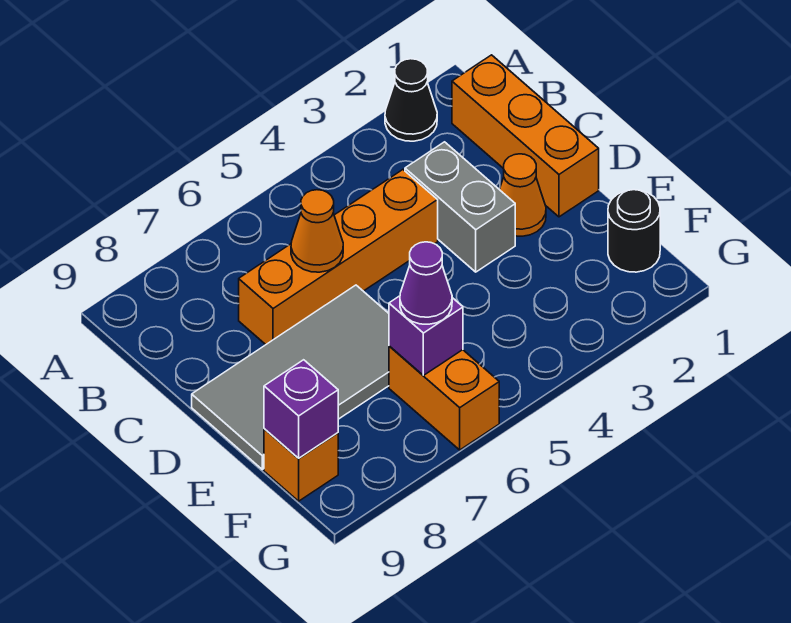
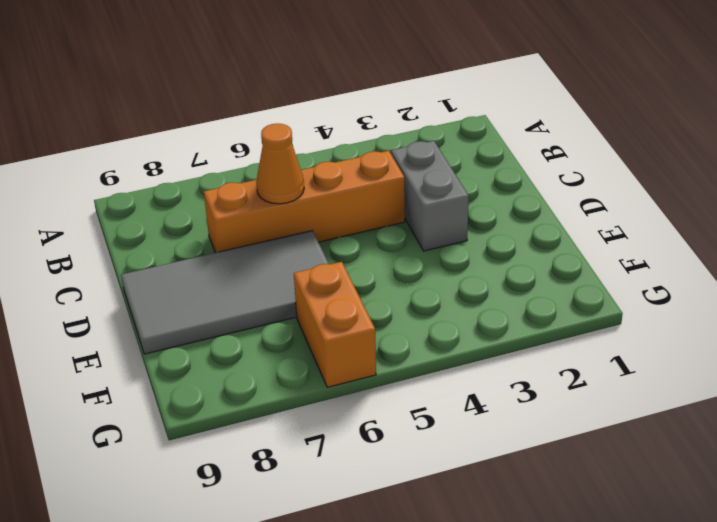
none -> black cone A2 level 1
none -> orange brick B1:D1 level 1
none -> orange cone D2 level 1

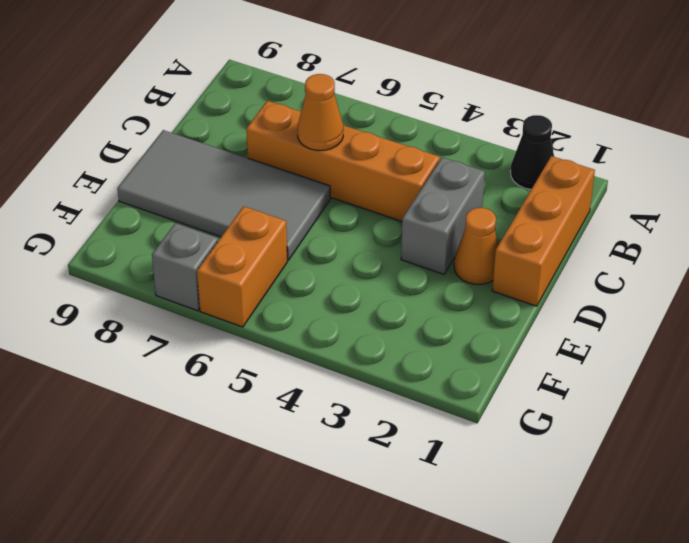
grey brick G7 level 1 -> none
none -> black round brick F1 level 1
none -> orange brick F9 level 1
none -> purple brick F6 level 2

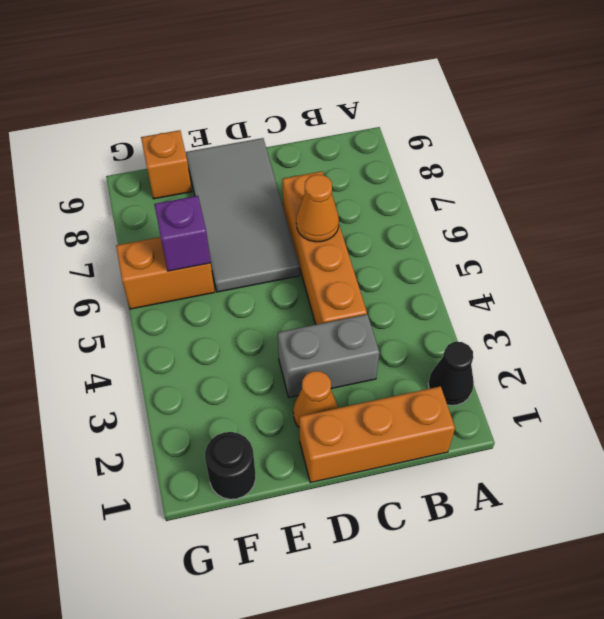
none -> purple brick F9 level 2
none -> purple cone F6 level 3

